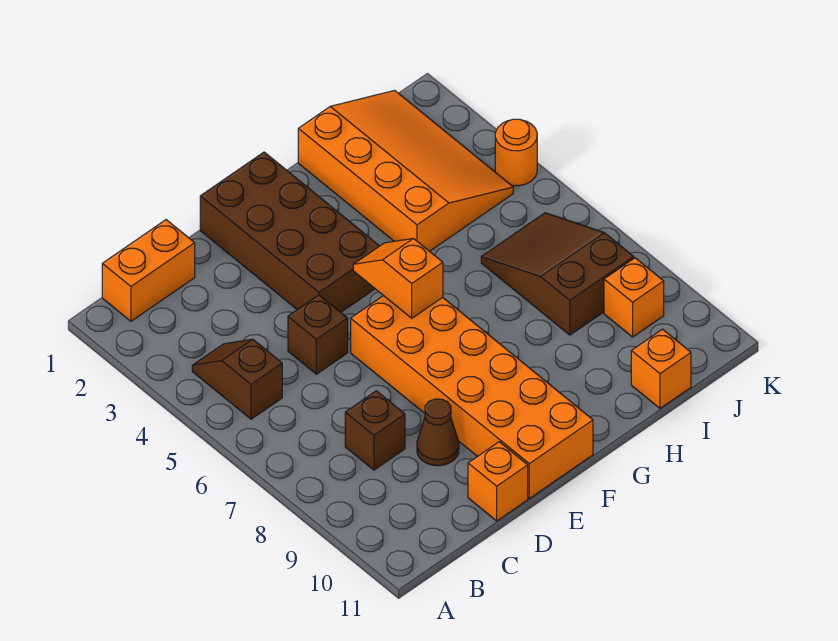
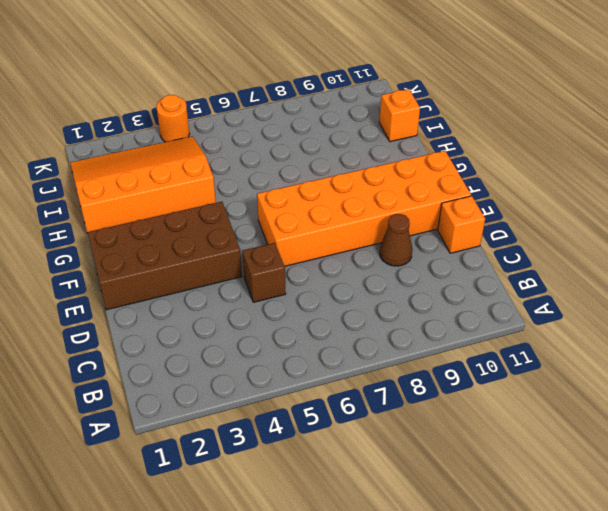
none -> orange brick B1:C1 level 1
none -> brown slope B4:B5 level 1 top 5
none -> brown brick C8 level 1

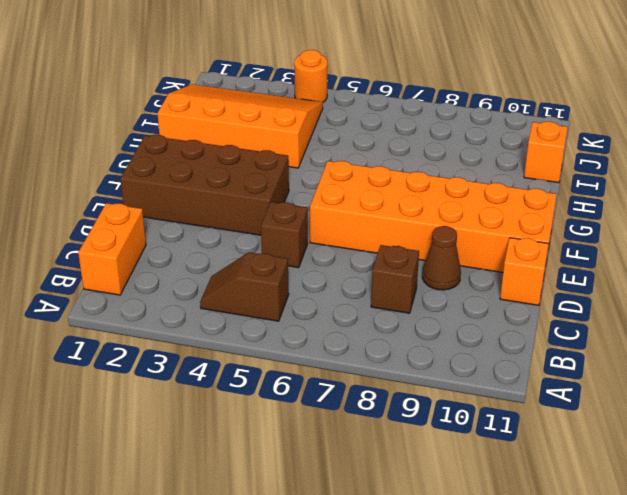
none -> brown slope I6:J8 level 1 top 8
none -> orange brick J9 level 1
none -> orange slope F5:F6 level 2 top 6

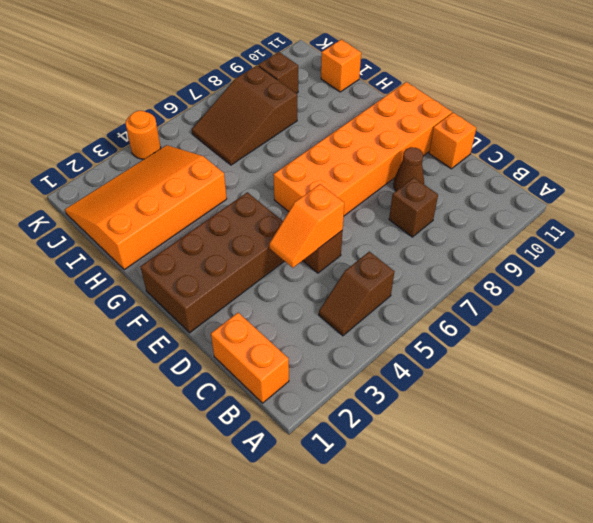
orange slope D4:D5 level 2 top 5 -> orange slope F5:F6 level 2 top 6
brown brick J9 level 1 -> orange brick J9 level 1

